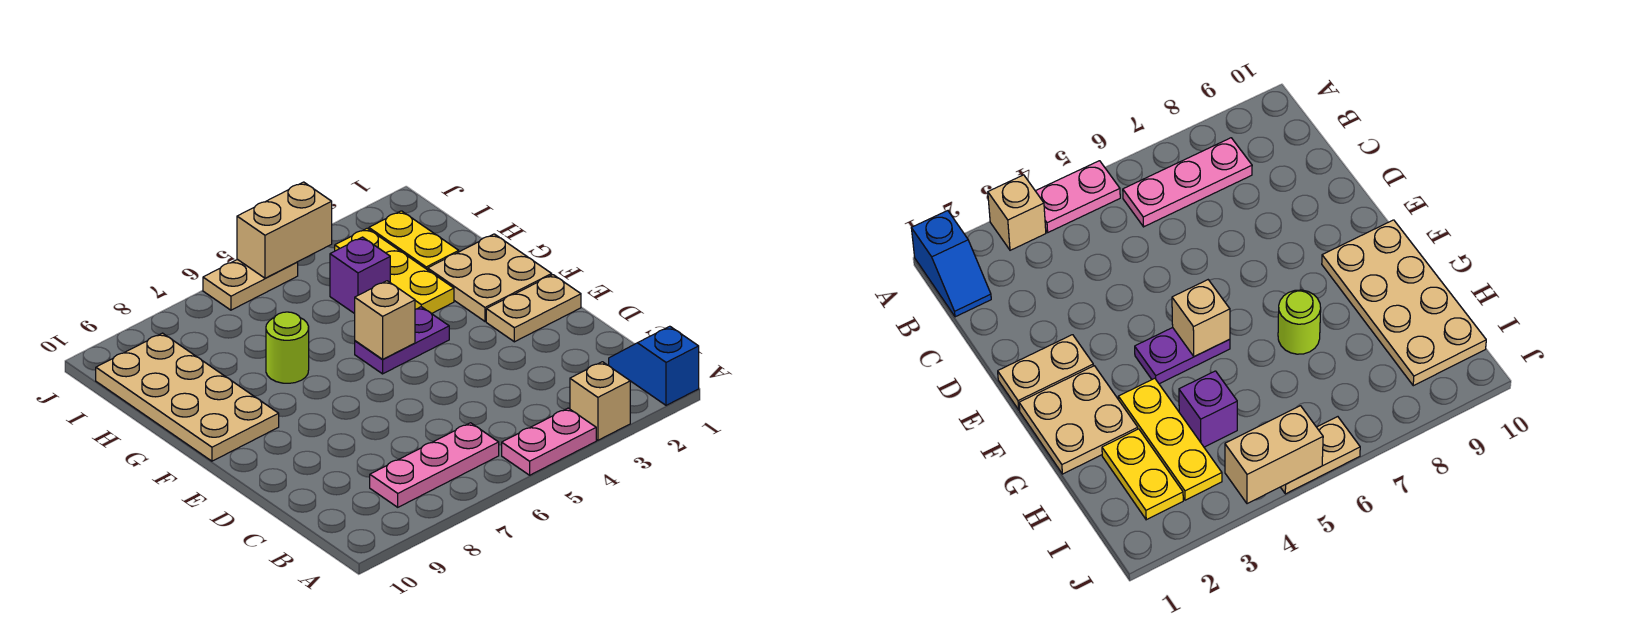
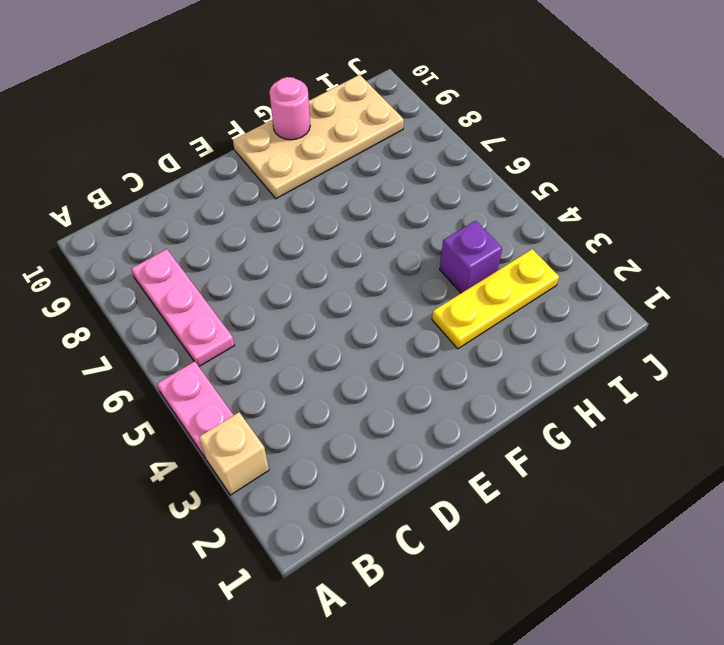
pink round brick G10 level 2 -> none
none -> blue slope A1:B1 level 1 top A
none -> tan plate E1:E2 level 1
none -> tan plate F1:G2 level 1

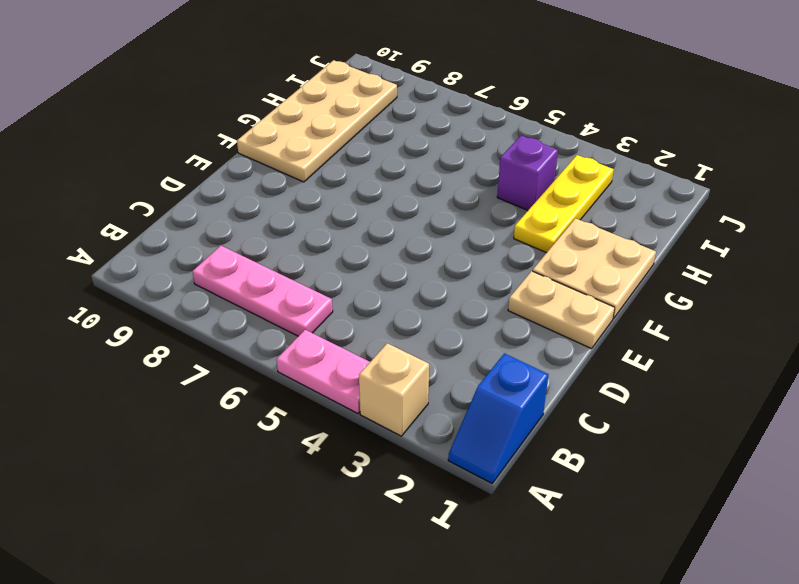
blue slope A1:B1 level 1 top B -> blue slope A1:B1 level 1 top A
none -> purple plate F4:F5 level 1
none -> lime round brick G7 level 1
none -> yellow plate H2:I2 level 1

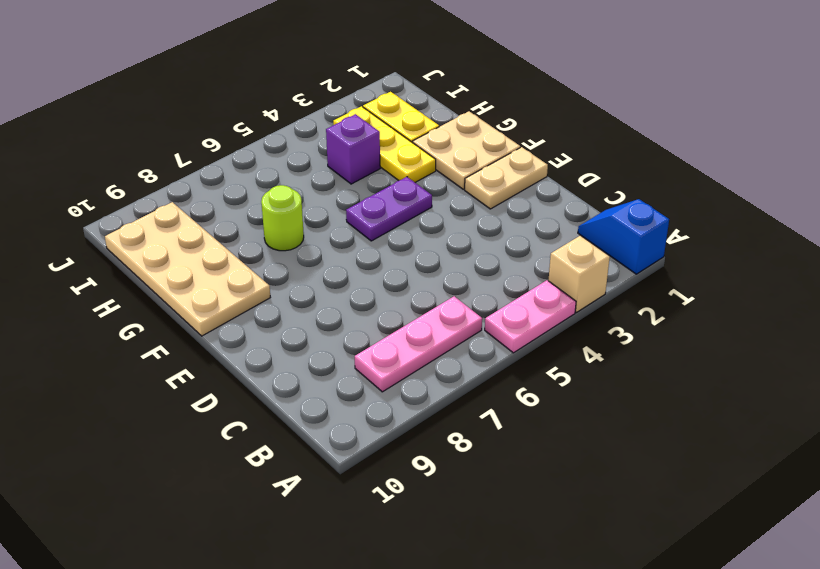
none -> tan plate J5:J6 level 1
none -> tan brick F5 level 2
none -> tan brick J4:J5 level 2

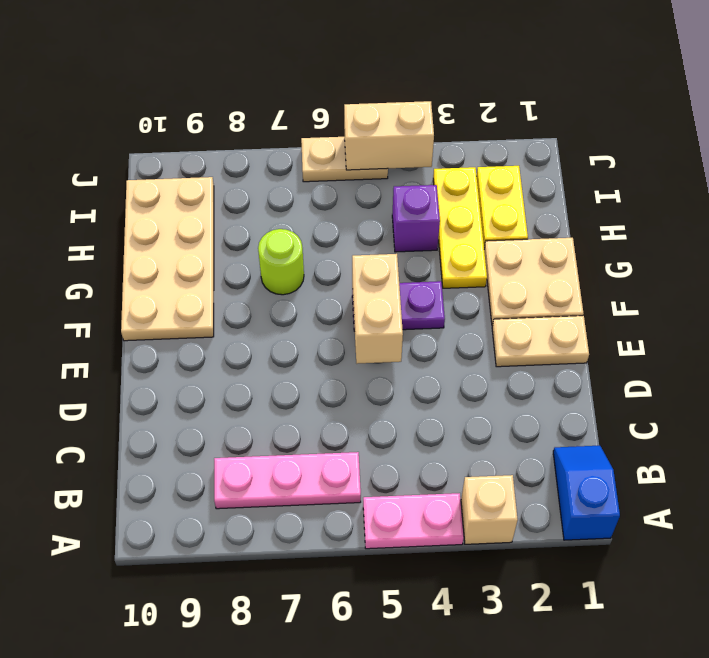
tan brick E5:F5 level 2 -> tan brick F5 level 2

